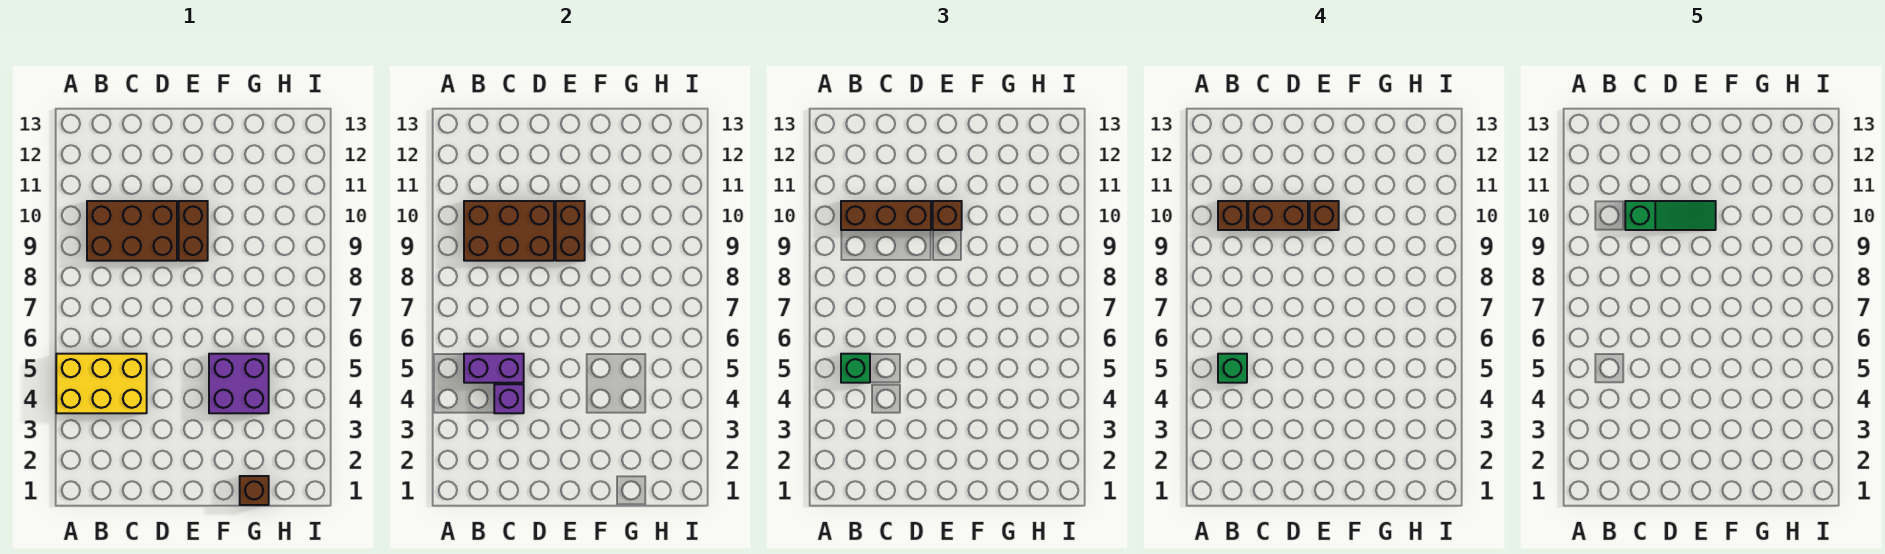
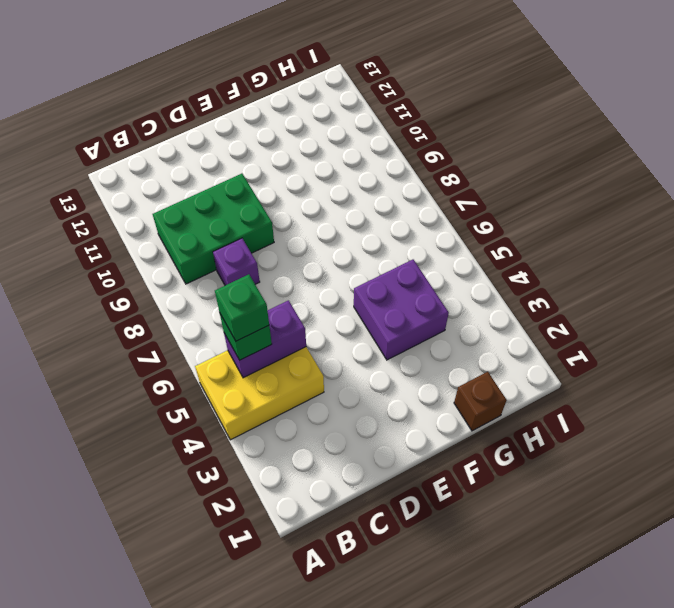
green brick B9:D10 level 1 -> brown brick B9:D10 level 1
purple brick C8 level 1 -> purple brick C4 level 2
none -> brown brick E9:E10 level 1
none -> brown brick B9:D10 level 2
none -> brown brick E9:E10 level 2

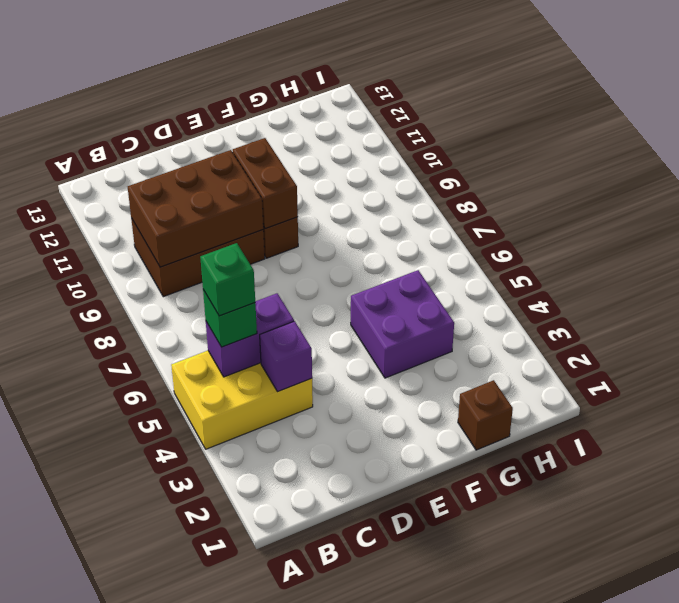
none -> brown brick B10:D10 level 3
none -> brown brick E10 level 3
none -> brown brick B10 level 4

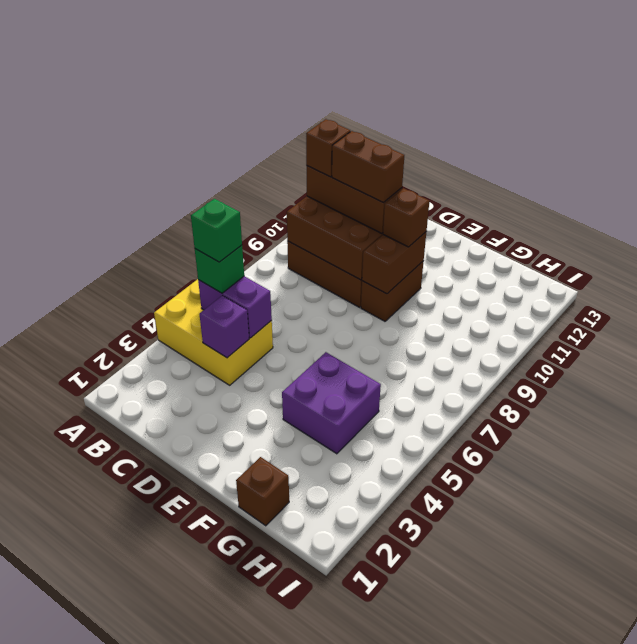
none -> brown brick E10 level 4
none -> green slope C10:E10 level 5 top C

